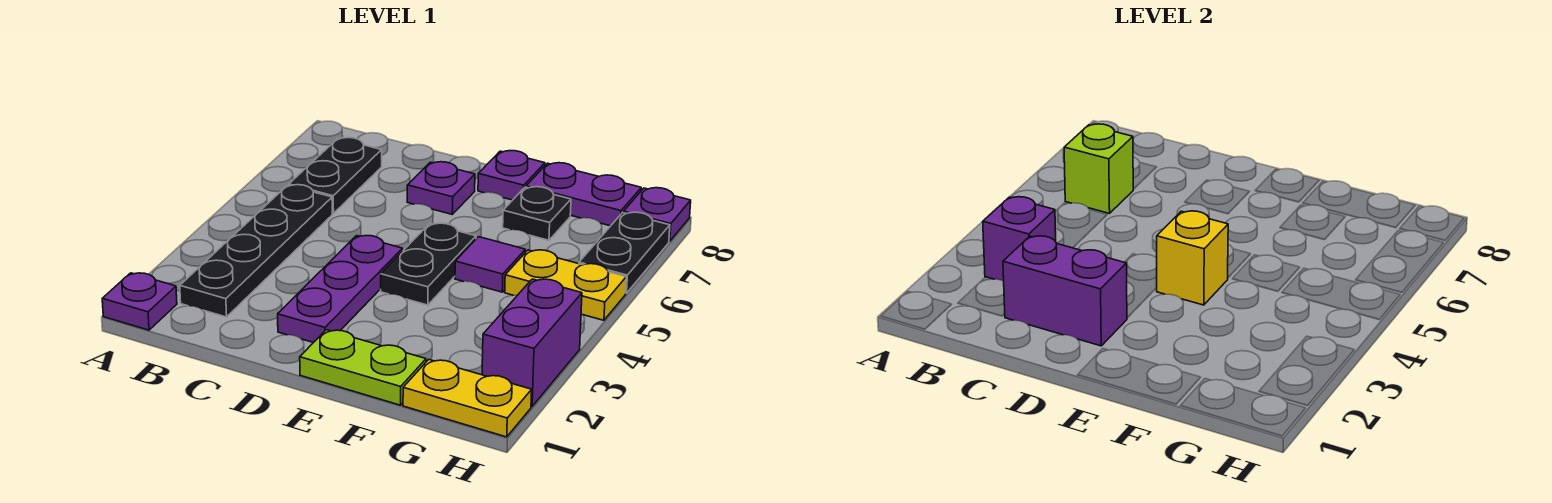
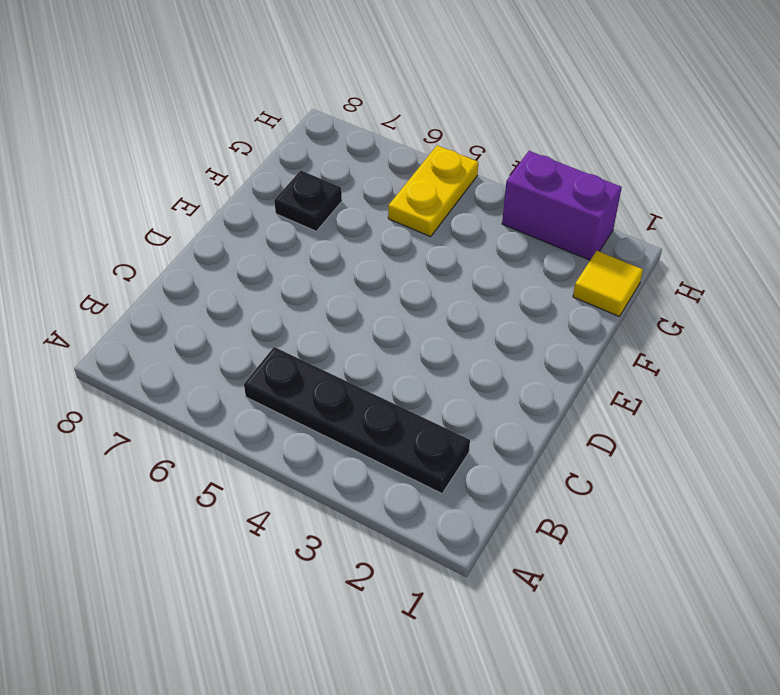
yellow tile G1 level 1 -> yellow plate G1:H1 level 1
none -> purple plate A1 level 1
none -> black plate B6:B7 level 1
none -> purple plate D2:D4 level 1

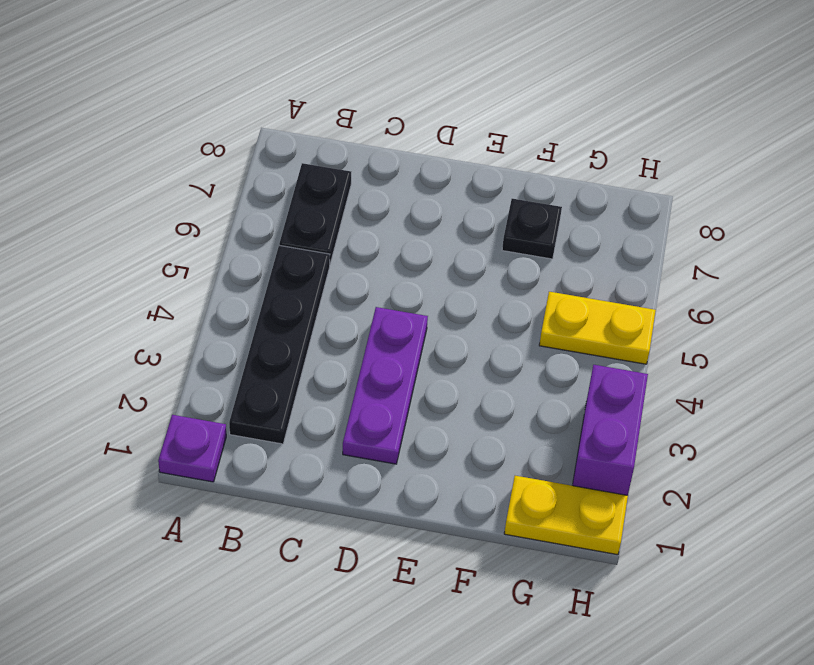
none -> purple plate D7 level 1
none -> lime plate E1:F1 level 1
none -> black plate E4:E5 level 1

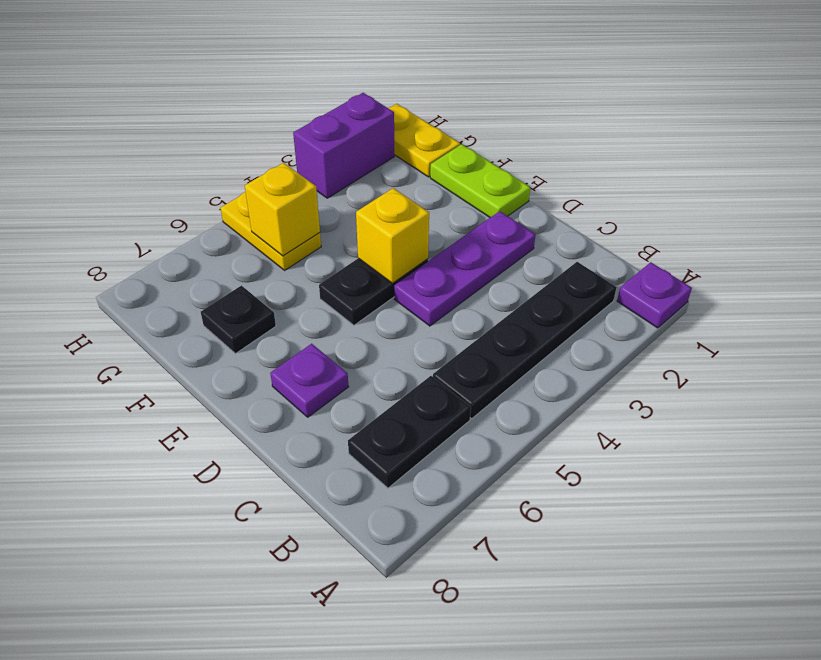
yellow brick G5 level 2 -> none
none -> purple plate E8 level 1
none -> purple tile F5 level 1
none -> purple plate F8:G8 level 1

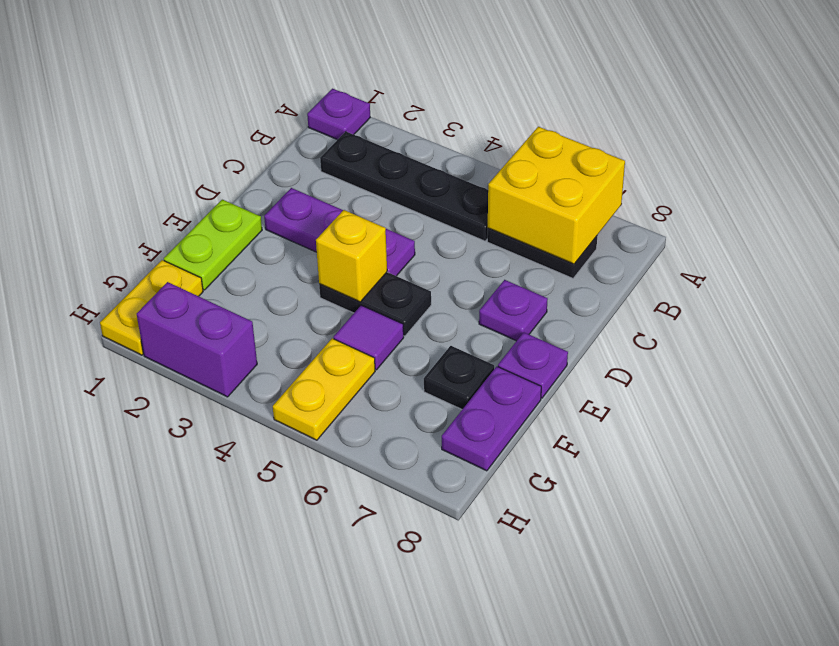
yellow brick A6:B7 level 2 -> lime brick B6 level 2
none -> black plate H6:H7 level 1
none -> purple plate H8 level 1
none -> purple brick B3 level 2

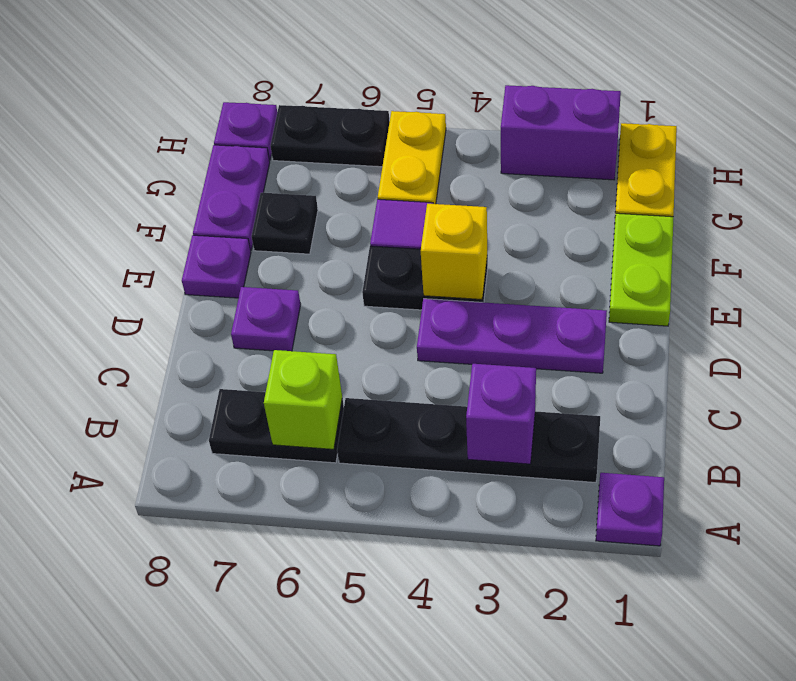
none -> purple brick C2:D2 level 2

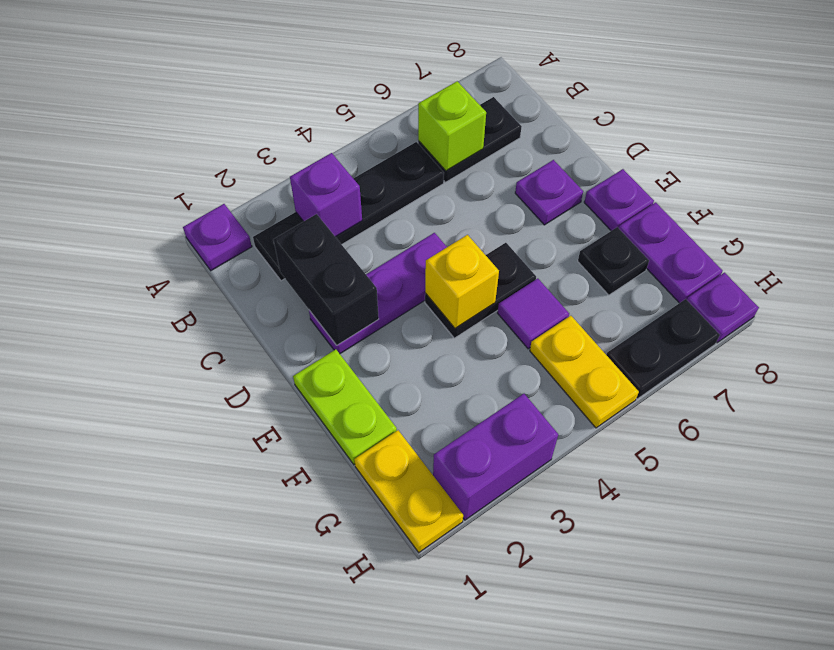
black brick C2:D2 level 2 -> purple brick C2:D2 level 2

